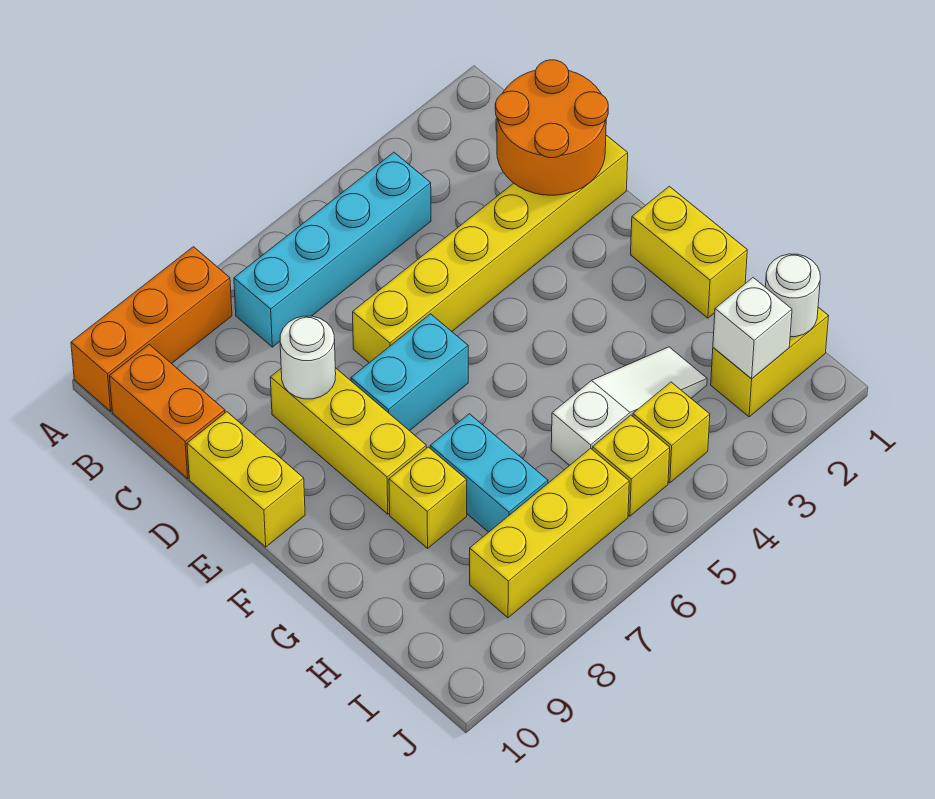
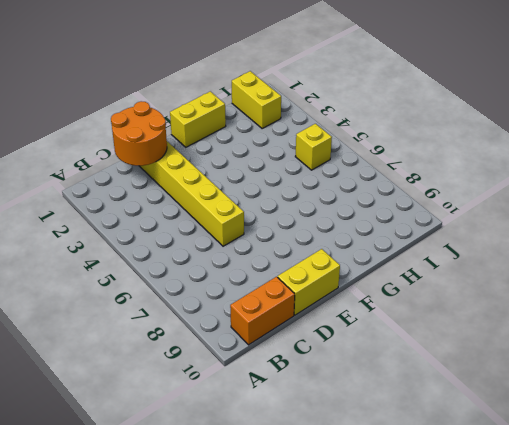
none -> orange brick A8:A10 level 1
none -> cyan brick B4:B7 level 1
none -> yellow brick D8:F8 level 1

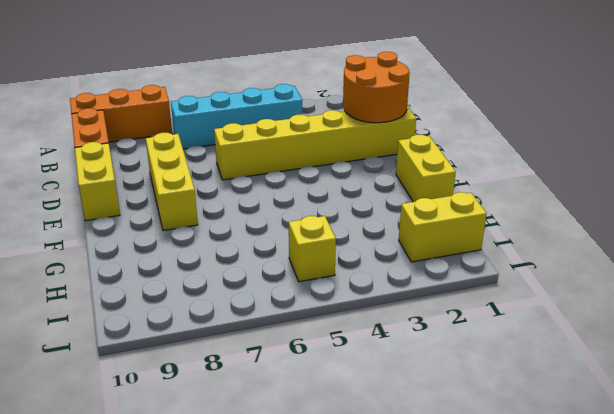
none -> cyan brick E6:E7 level 1
none -> cyan brick G7:H7 level 1
none -> yellow brick G8 level 1

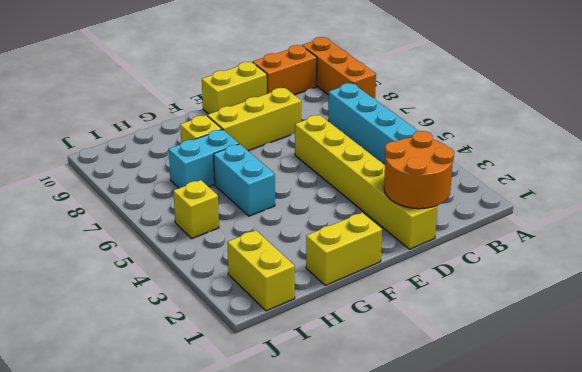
cyan brick G5:G6 level 1 -> cyan brick E6:E7 level 1
none -> white slope H3:H5 level 1 top 5
none -> yellow brick I4 level 1
none -> yellow brick I6:I8 level 1

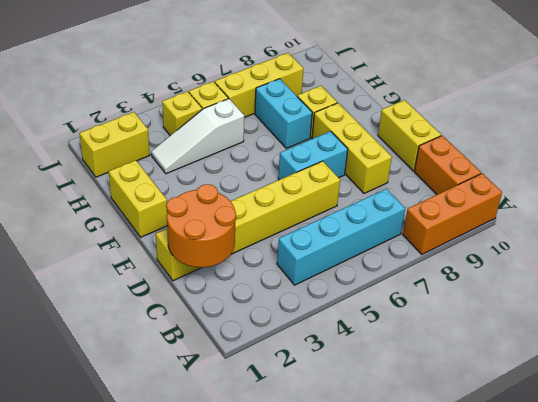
none -> white round brick D8 level 2
none -> white round brick I1 level 2
none -> white brick I2 level 2

